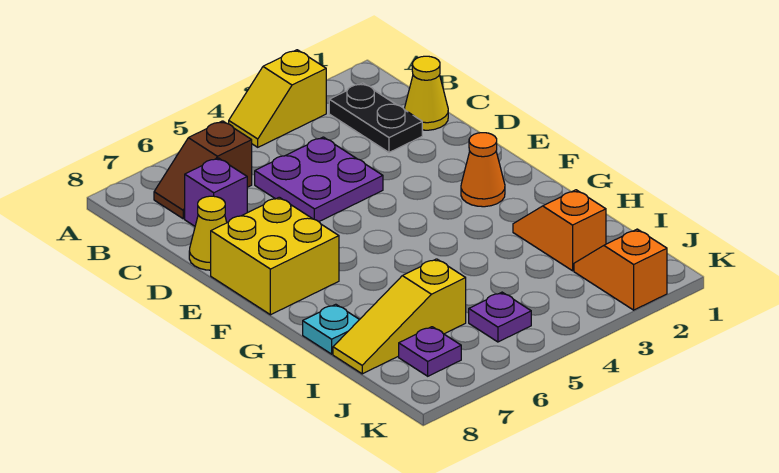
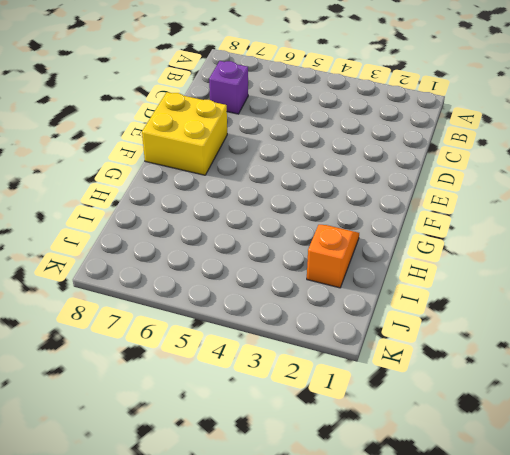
none -> yellow slope A3:A4 level 1 top 3
none -> black plate B2:C2 level 1
none -> brown slope B6:B7 level 1 top 6

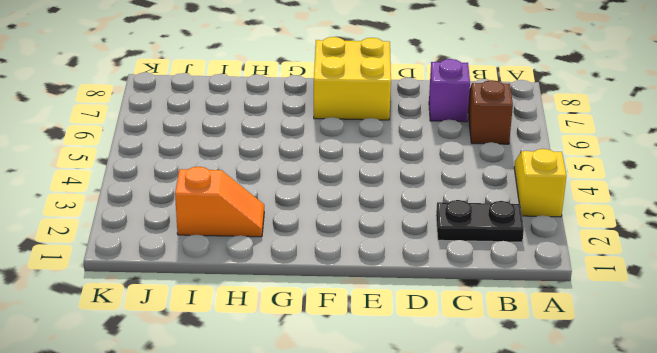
none -> yellow cone C1 level 1
none -> purple plate C4:D5 level 1
none -> yellow cone D8 level 1

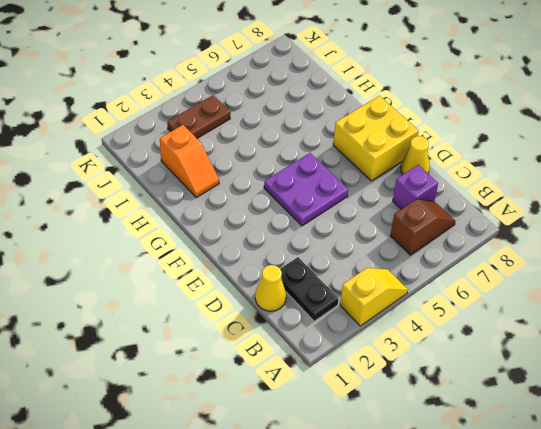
purple plate E4:F5 level 1 -> purple plate C4:D5 level 1
brown plate J3:J4 level 1 -> none
none -> orange cone F2 level 1
none -> cyan plate H8 level 1
none -> yellow slope I6:I8 level 1 top 6

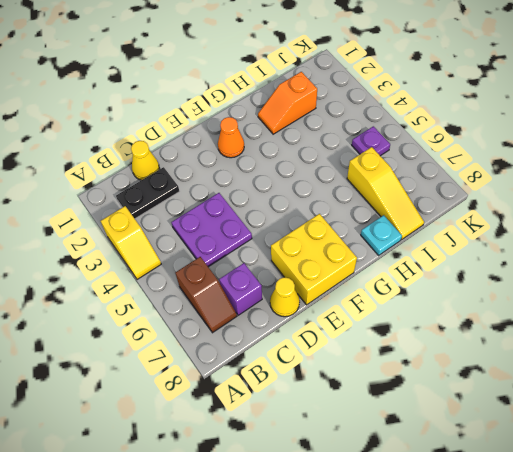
none -> orange slope J2:K2 level 1 top K
none -> purple plate J7 level 1

